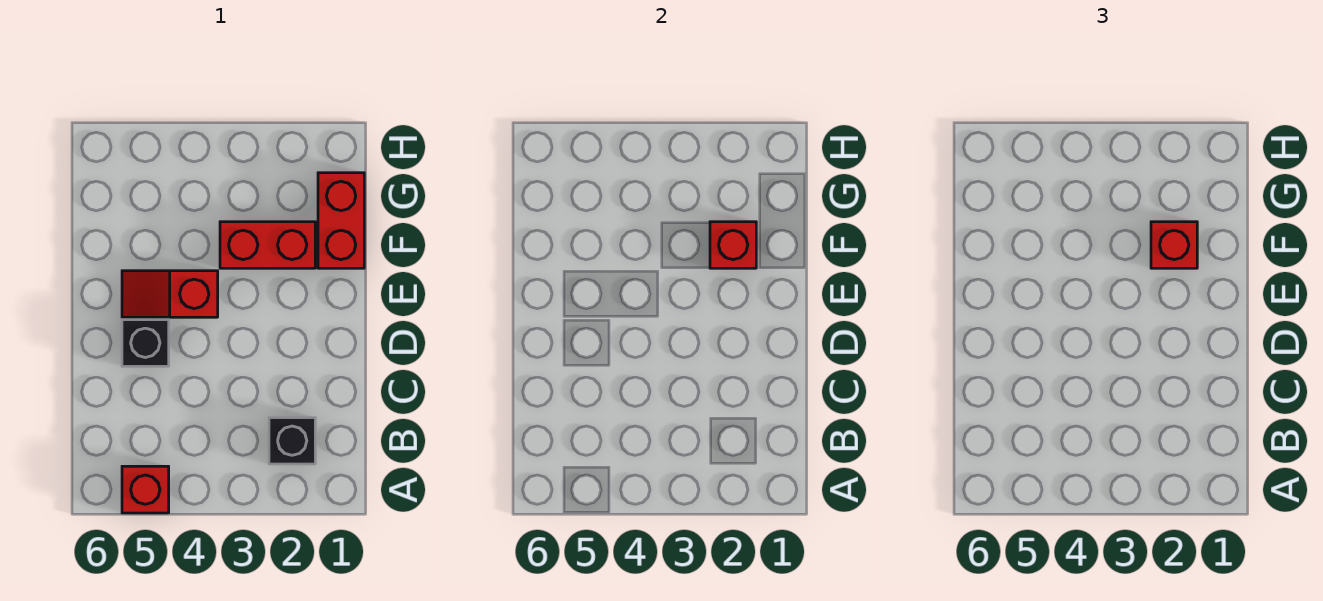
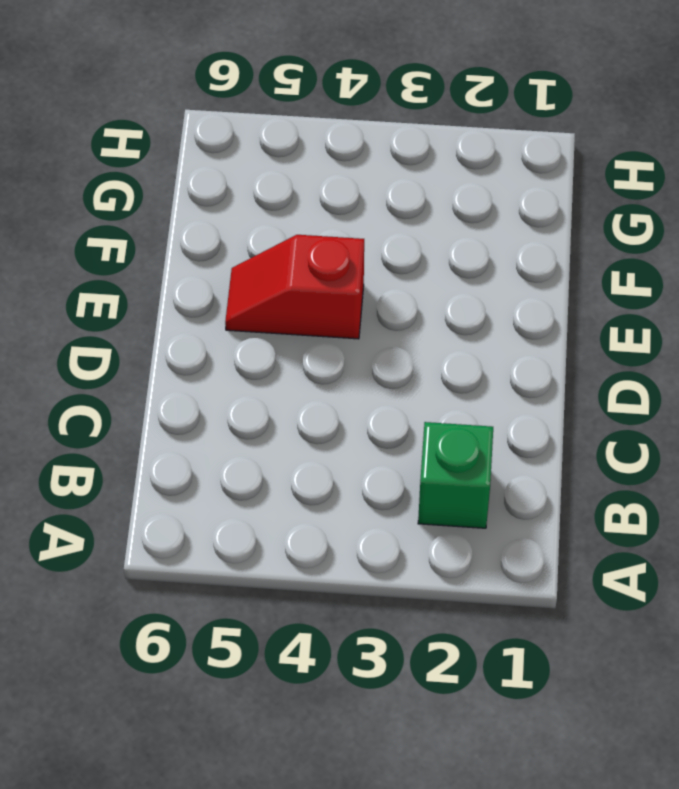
green brick B2 level 1 -> black brick B2 level 1
none -> red brick A5 level 1
none -> black brick D5 level 1

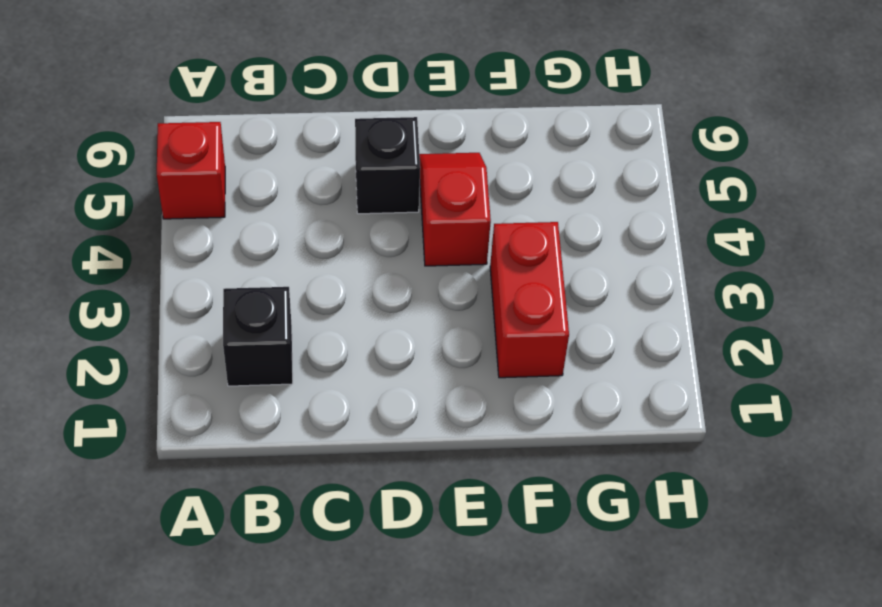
none -> red brick F1:G1 level 1
none -> red brick F2 level 2

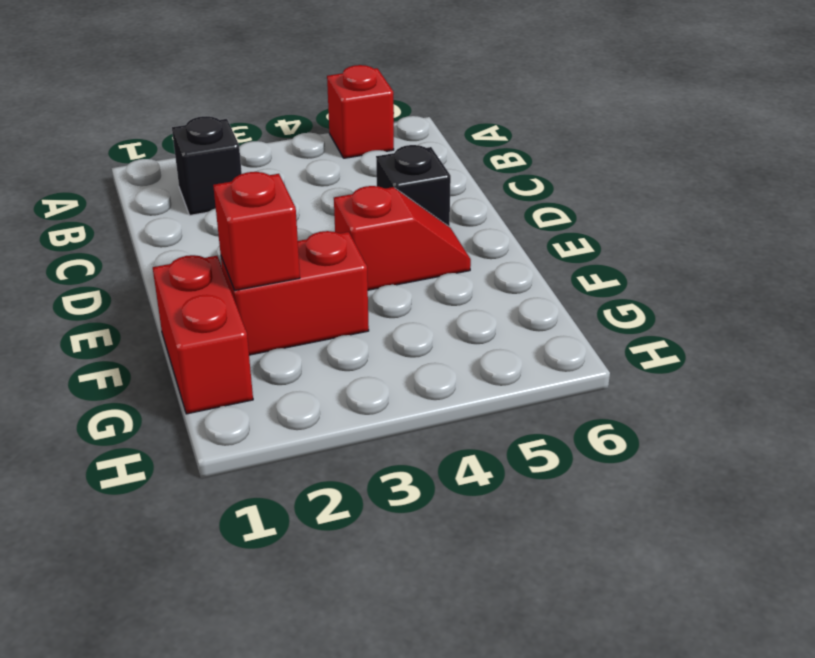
none -> red brick F2 level 3

